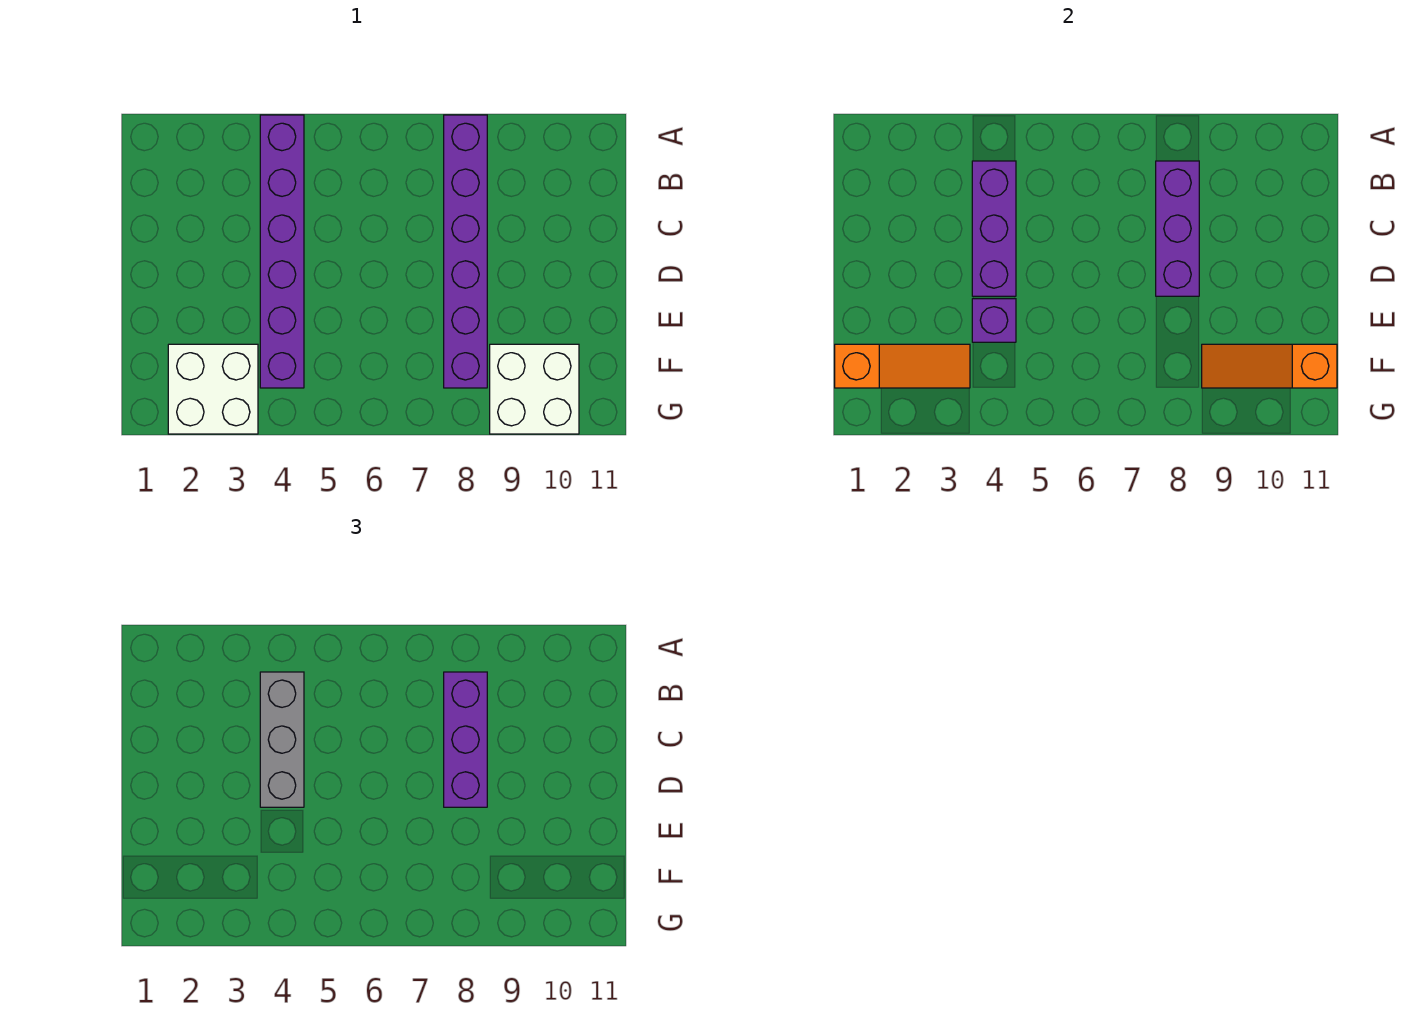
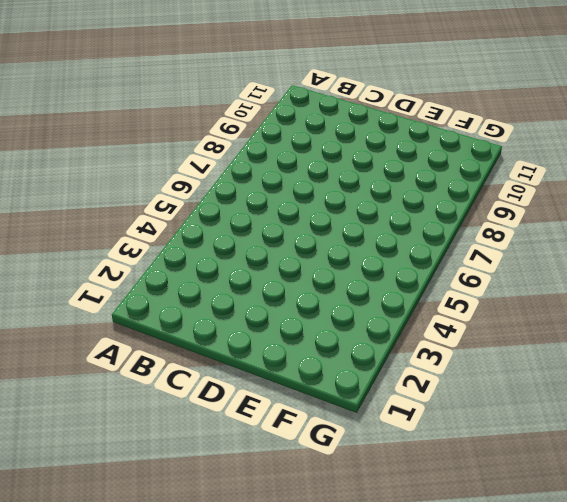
none -> purple brick A4:F4 level 1
none -> purple brick A8:F8 level 1

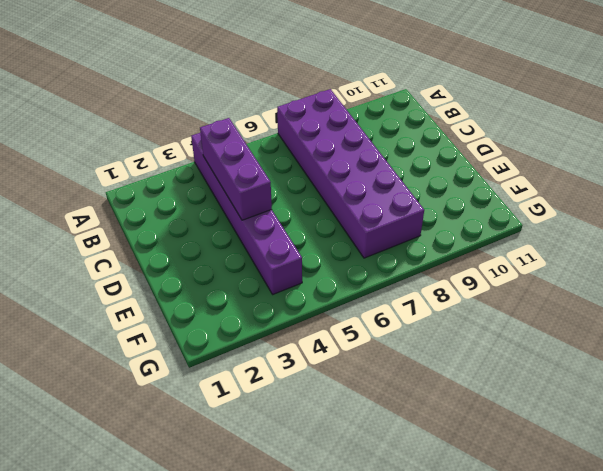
purple brick A7:F8 level 1 -> purple brick A8:F8 level 1
none -> white brick F2:G3 level 1
none -> white brick F9:G10 level 1

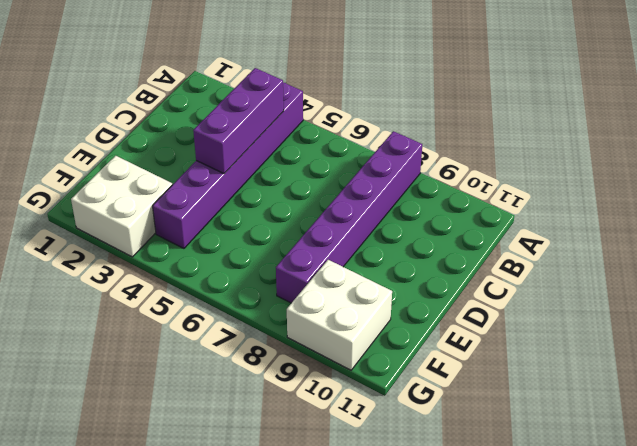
none -> purple brick B8:D8 level 2
none -> purple brick E4 level 2

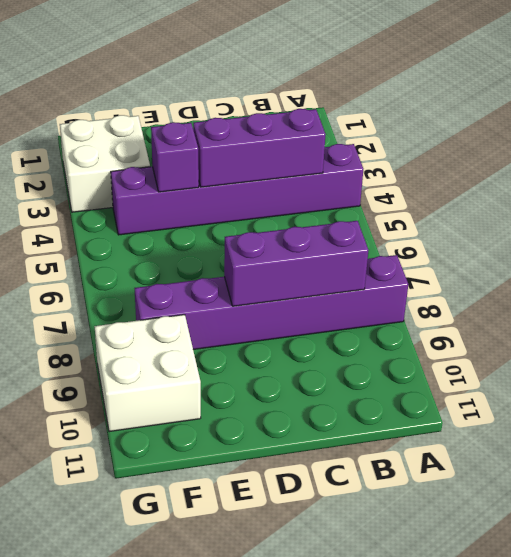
none -> orange slope F1:F3 level 2 top 1
none -> orange slope F9:F11 level 2 top 11

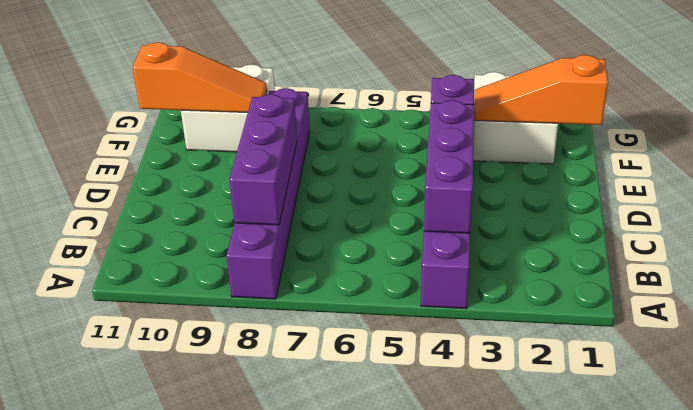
none -> grey brick B4:D4 level 3
none -> purple brick B8:D8 level 3

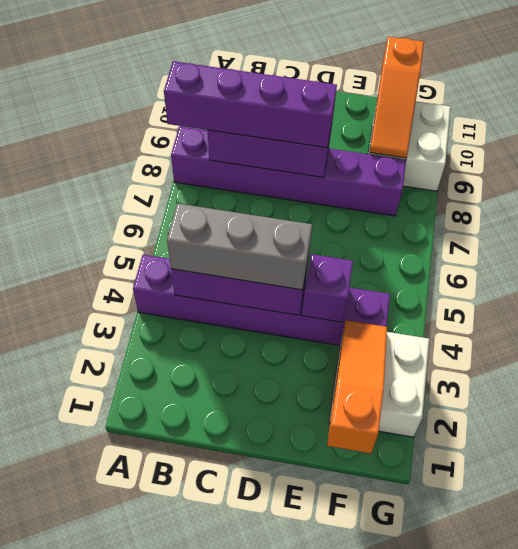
purple brick A8:D8 level 3 -> purple brick B8:D8 level 3

